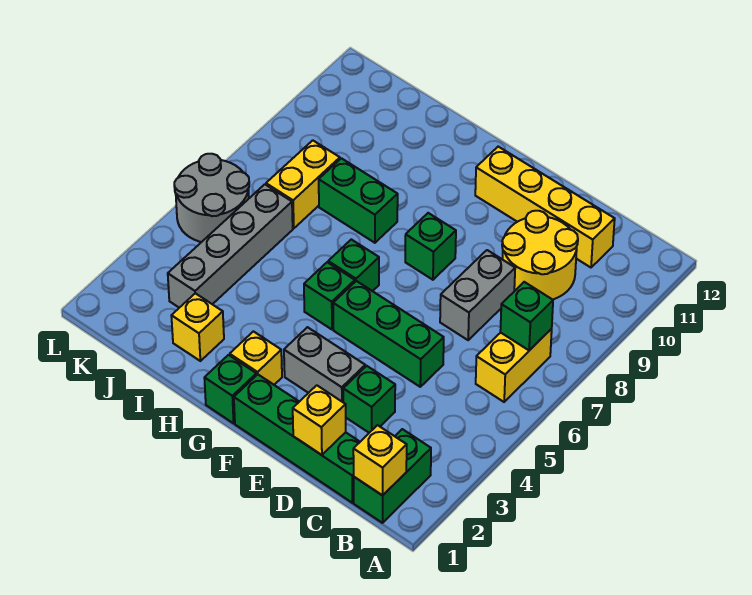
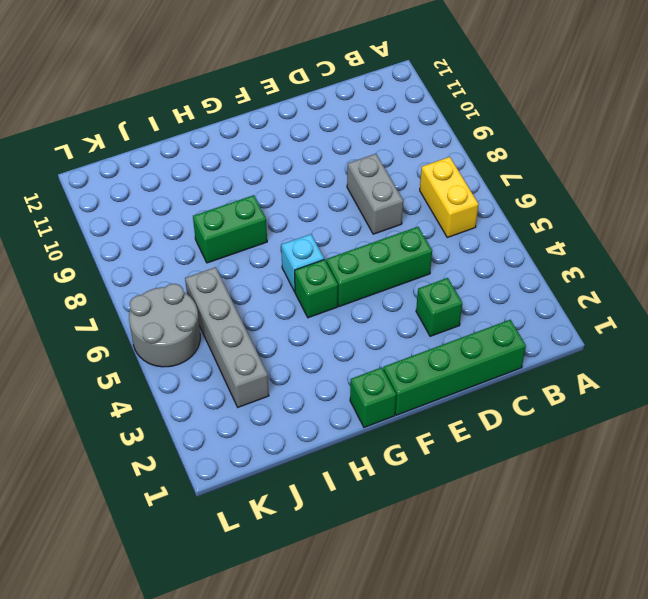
cyan brick G6 level 1 -> green brick G6 level 1
none -> green brick B1:B2 level 1
none -> yellow round brick C9:D10 level 1
none -> yellow brick C11:F11 level 1

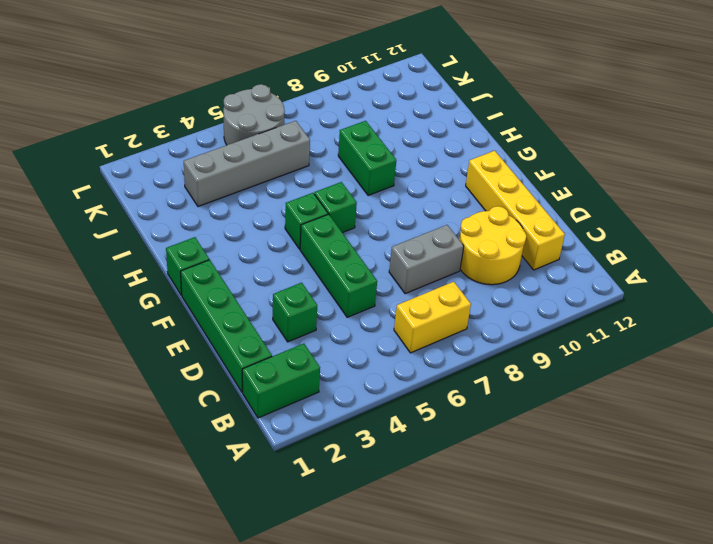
none -> grey brick E3:F3 level 1
none -> green brick F8 level 1
none -> yellow brick G2 level 1

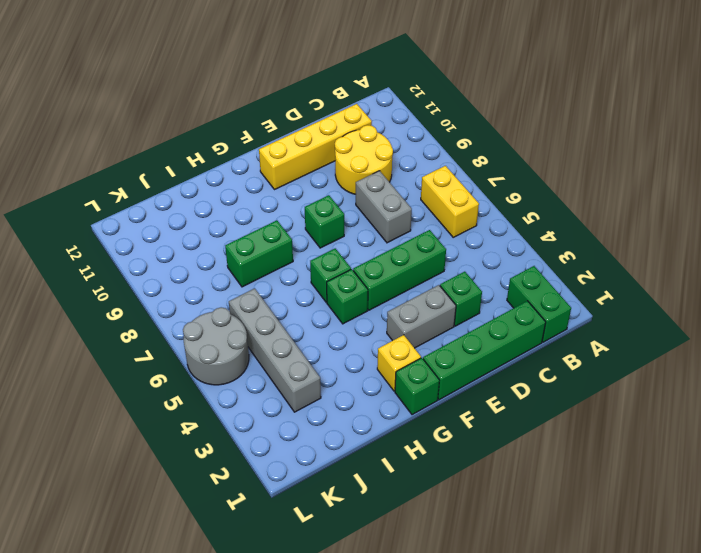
none -> yellow brick I2 level 1
none -> yellow brick J7:J8 level 1
none -> yellow brick B1 level 2

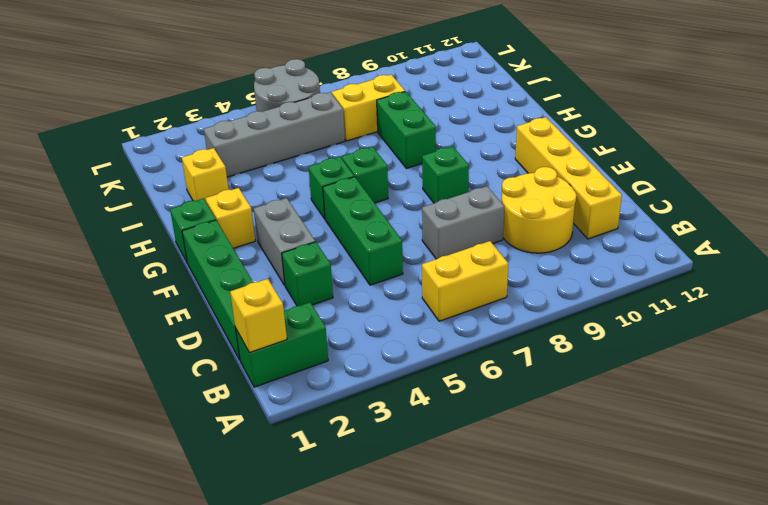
none -> green brick B7 level 2
none -> yellow brick D1 level 2

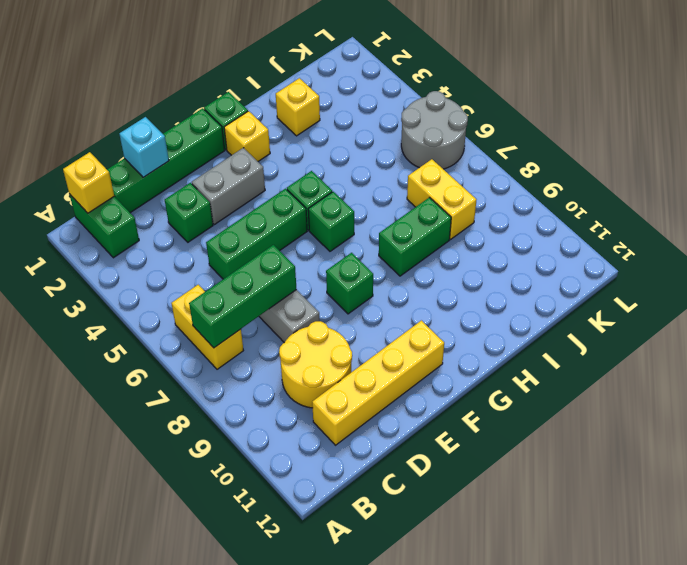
green brick B7:D7 level 2 -> green brick B7 level 2
cyan brick D1 level 2 -> yellow brick D1 level 2
none -> grey brick J3:J6 level 1

